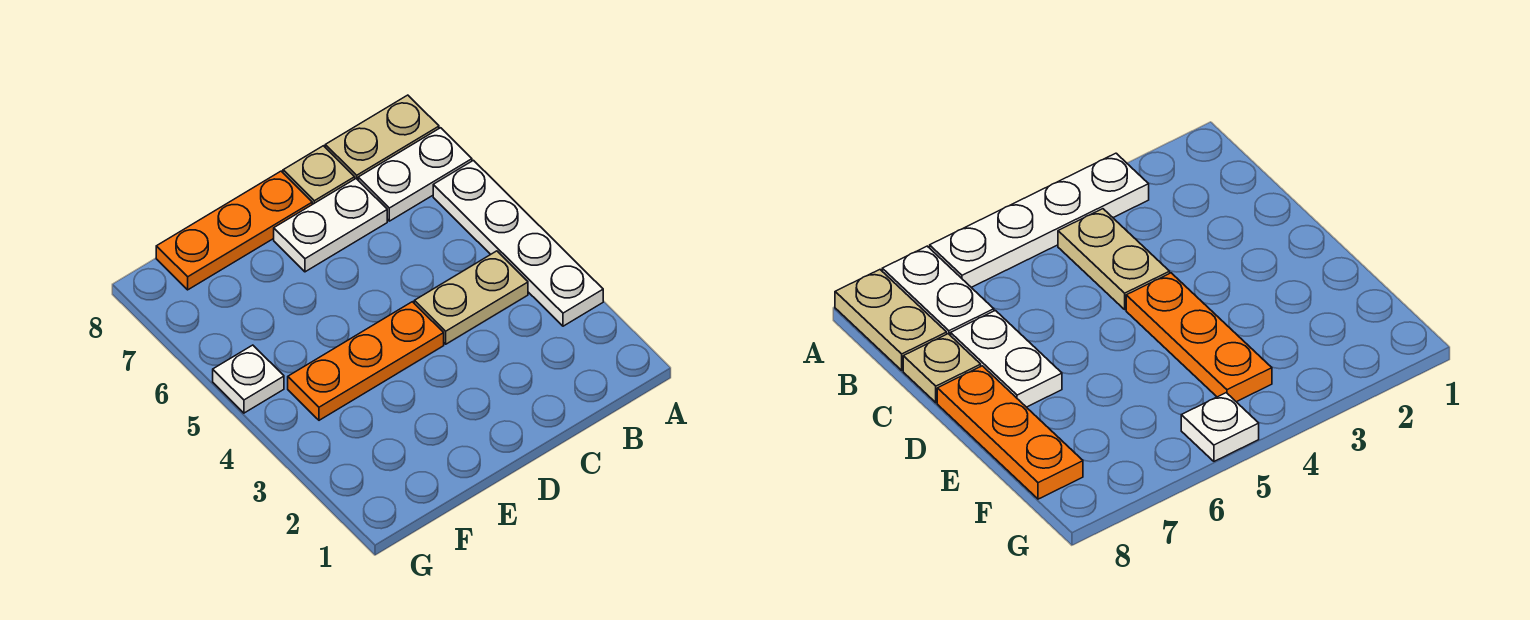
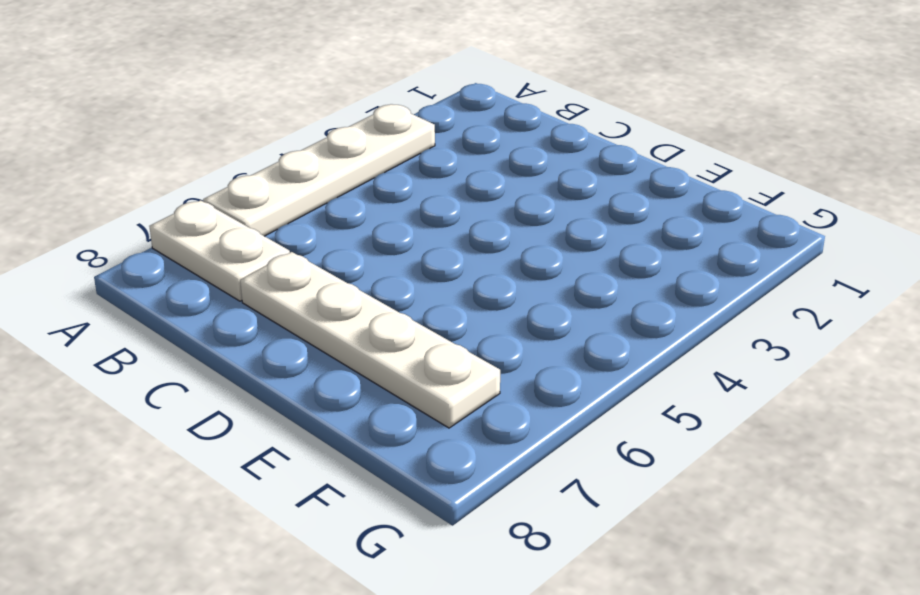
white plate C7:F7 level 1 -> white plate C7:D7 level 1
none -> tan plate A8:B8 level 1
none -> tan plate B4:C4 level 1

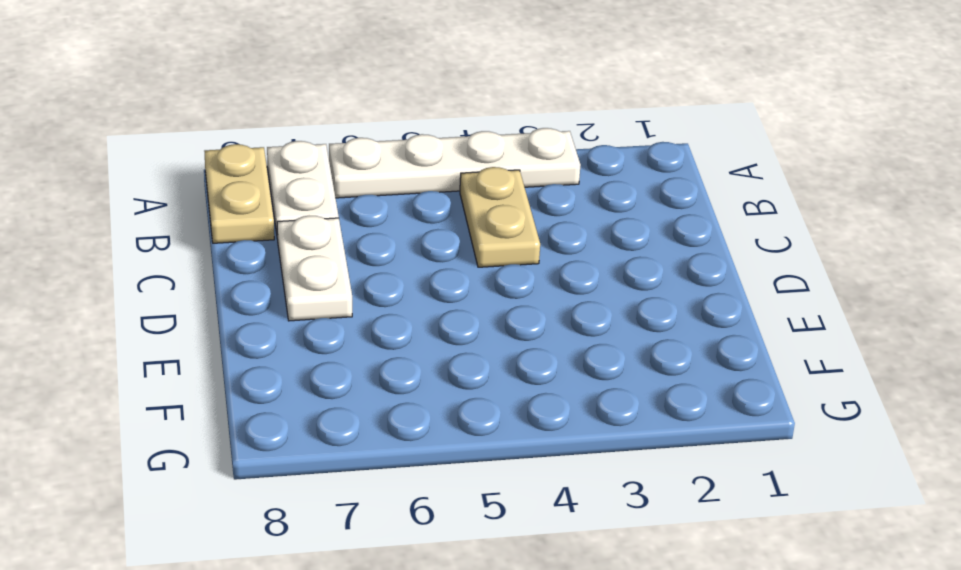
none -> tan plate C8 level 1
none -> orange plate D4:F4 level 1

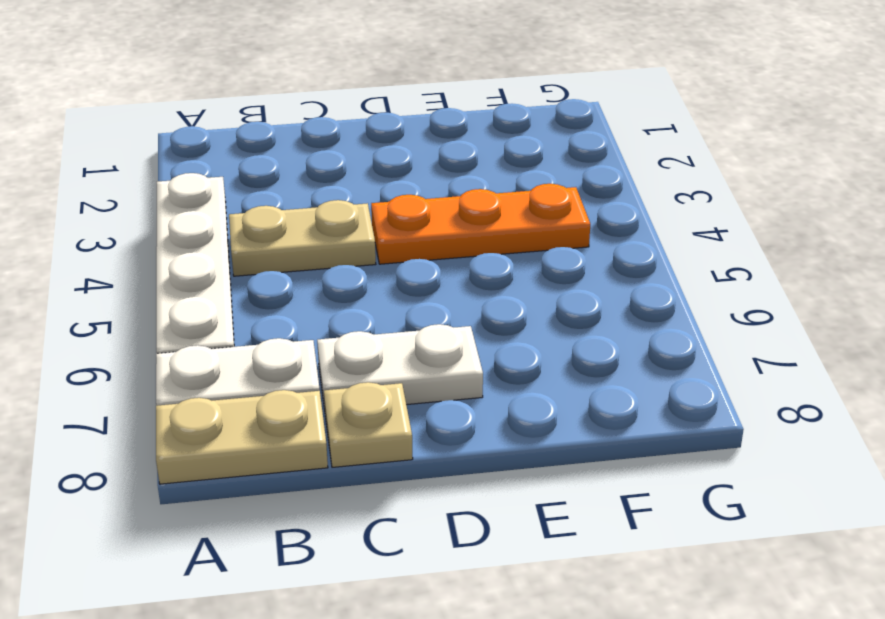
none -> orange plate D8:F8 level 1
none -> white plate G5 level 1

